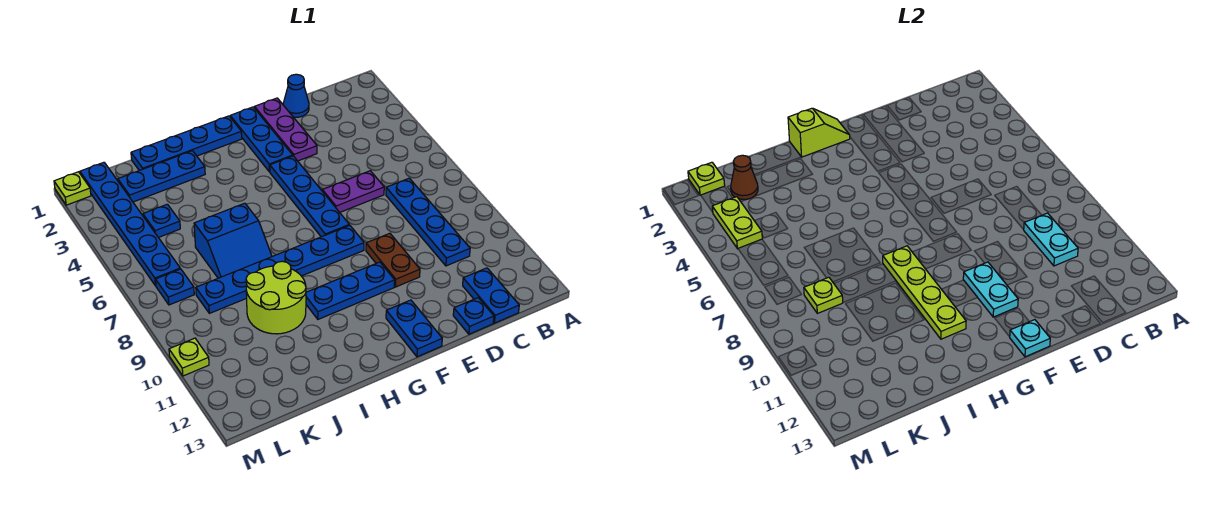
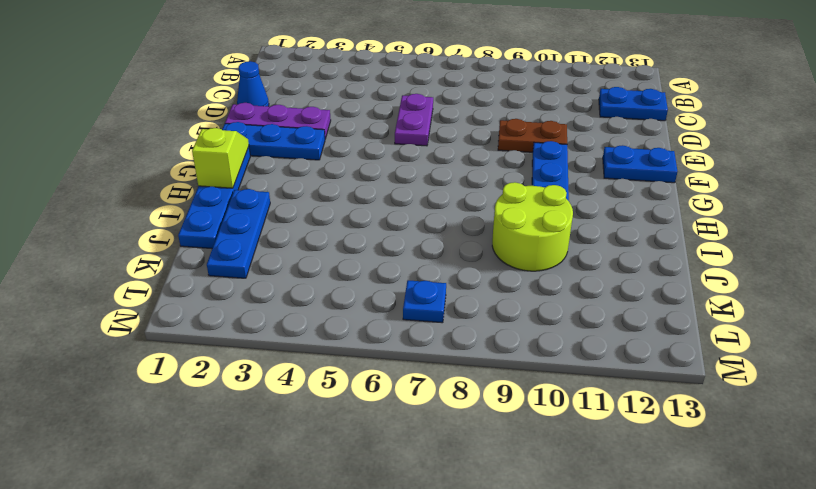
none -> blue plate C7:C10 level 1
none -> blue plate D13 level 1
none -> blue plate F4:F7 level 1
none -> blue plate F8:K8 level 1

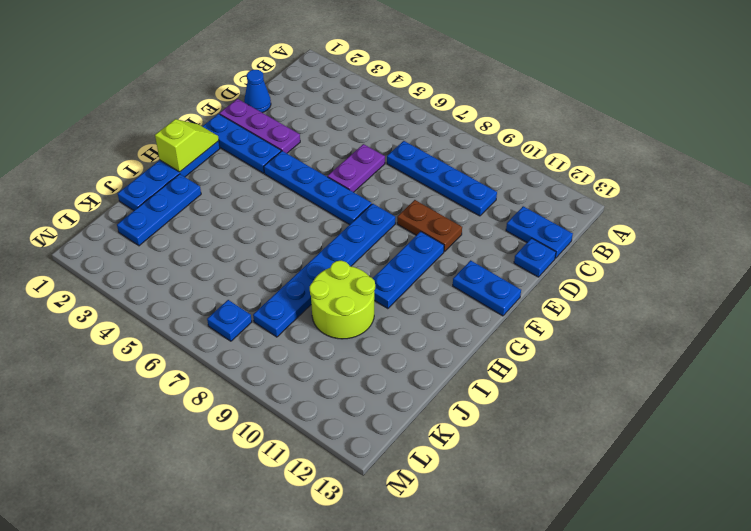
none -> blue slope I6:J7 level 1 top 6
none -> blue plate K4 level 1
none -> blue plate L1:L6 level 1
none -> lime plate M1 level 1

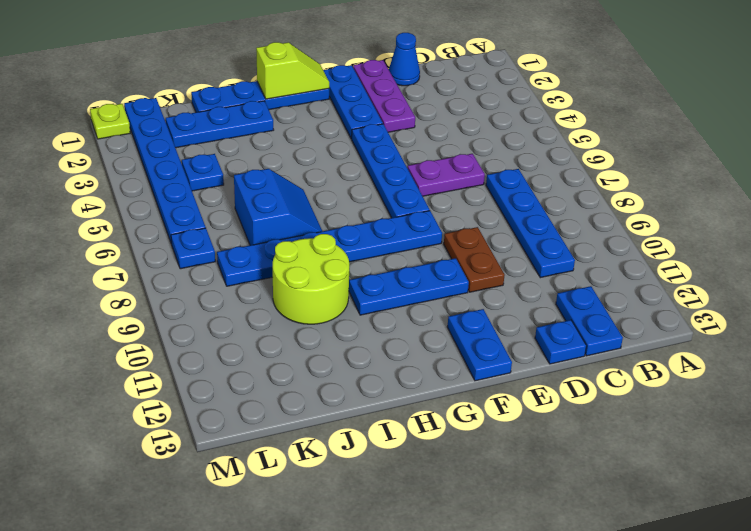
blue slope I6:J7 level 1 top J -> blue slope I6:J7 level 1 top 6
none -> lime plate M10 level 1
none -> cyan plate C9:C10 level 2
none -> cyan plate F10:F11 level 2
none -> cyan plate F13 level 2

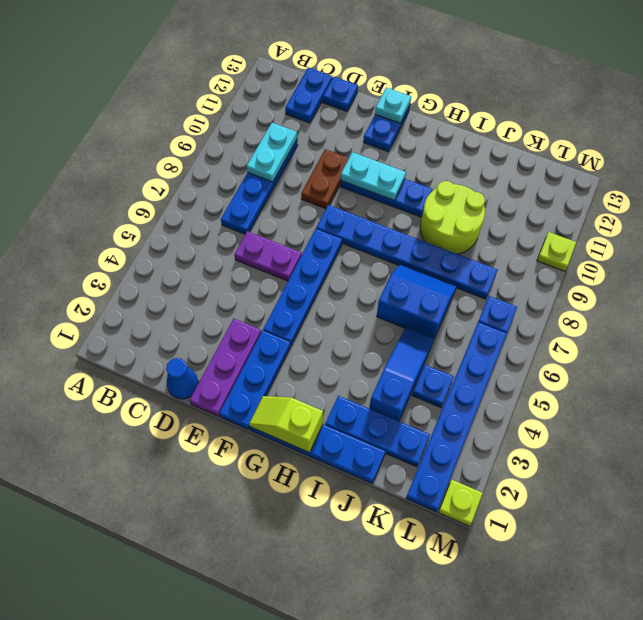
cyan plate F10:G10 level 2 -> cyan plate F10:F11 level 2
blue slope J3:J5 level 1 top 3 -> none
none -> lime plate H8:H11 level 2
none -> brown cone K2 level 2
none -> lime plate K8 level 2
none -> lime plate L1 level 2

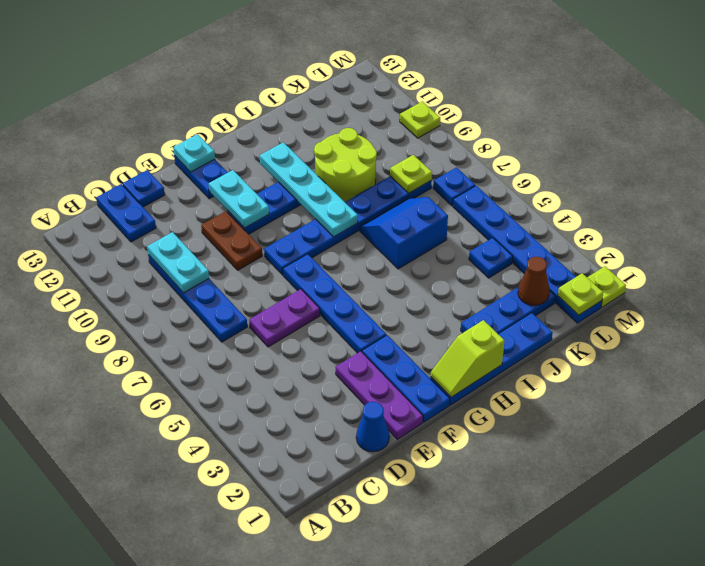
cyan plate H8:H11 level 2 -> lime plate H8:H11 level 2
none -> lime plate L3:L4 level 2

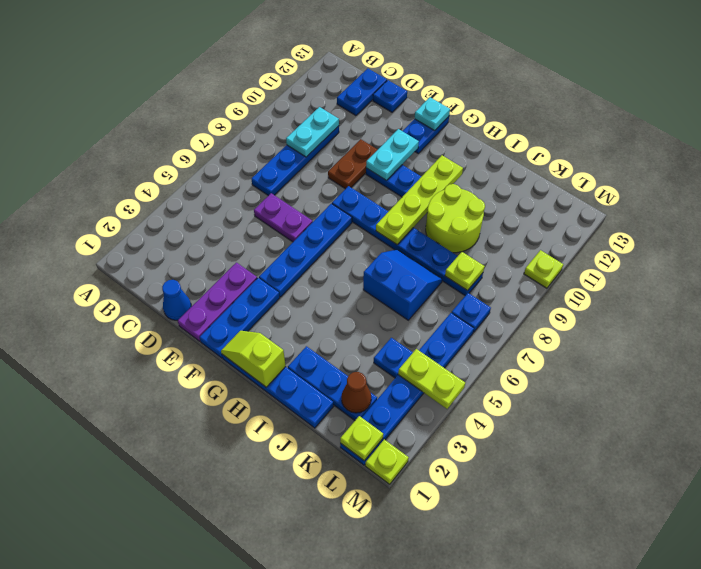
lime plate L4:M4 level 2 -> lime plate L3:L4 level 2

